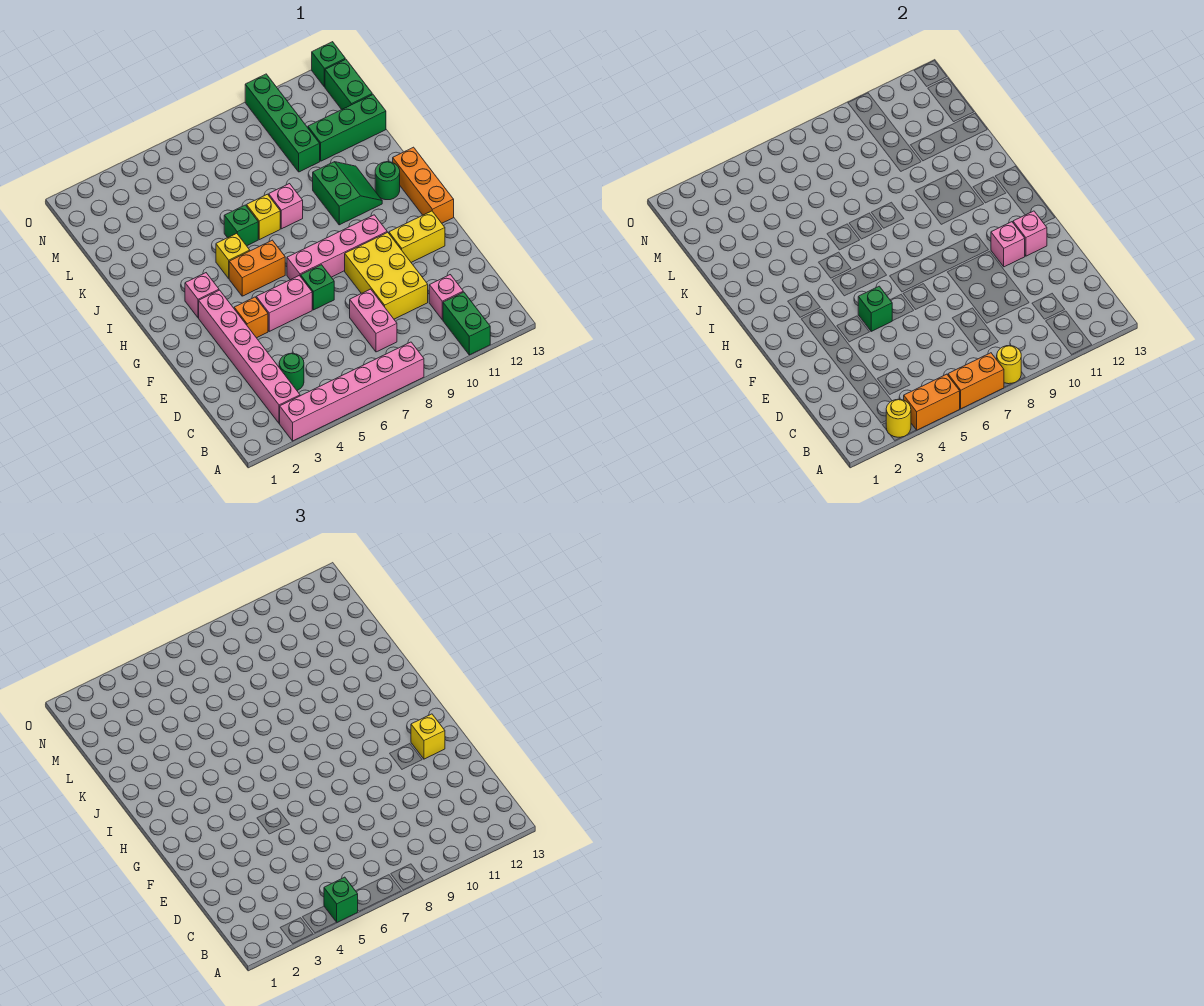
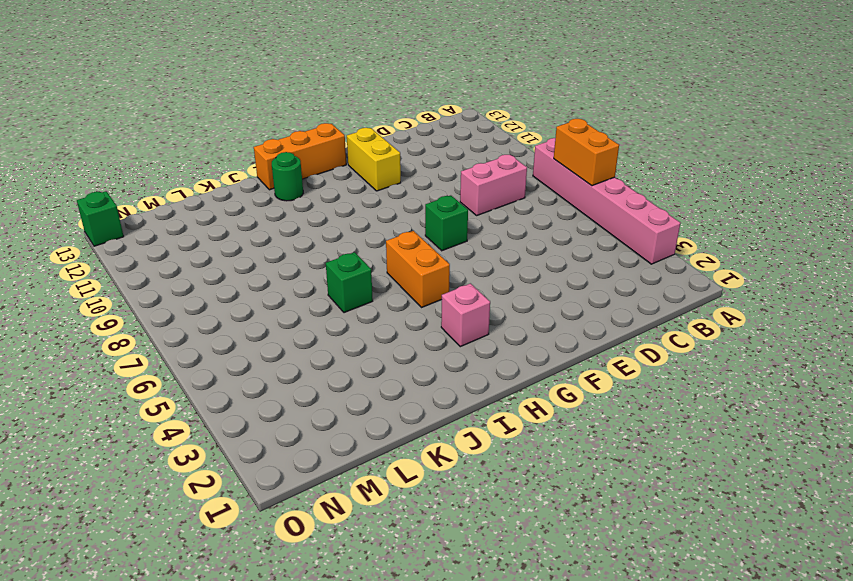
none -> green brick A11:B11 level 1
none -> pink brick B3:G3 level 1
none -> green round brick C4 level 1
none -> pink brick C11 level 1

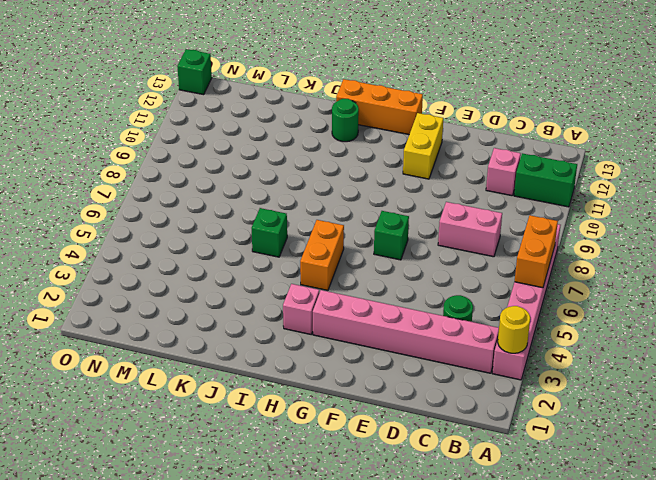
none -> yellow brick D9:F10 level 1
none -> orange brick F4 level 1
none -> pink brick F5:F6 level 1
none -> pink brick G7:G10 level 1

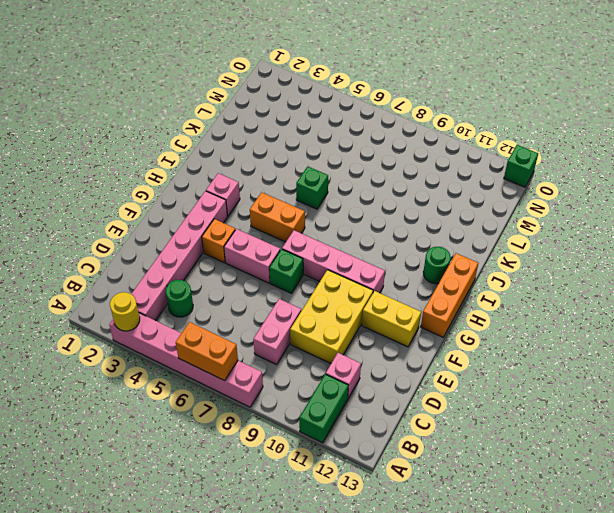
none -> yellow brick I5 level 1
none -> green slope I10:J11 level 1 top 10
none -> yellow brick J7 level 1
none -> pink brick J8 level 1

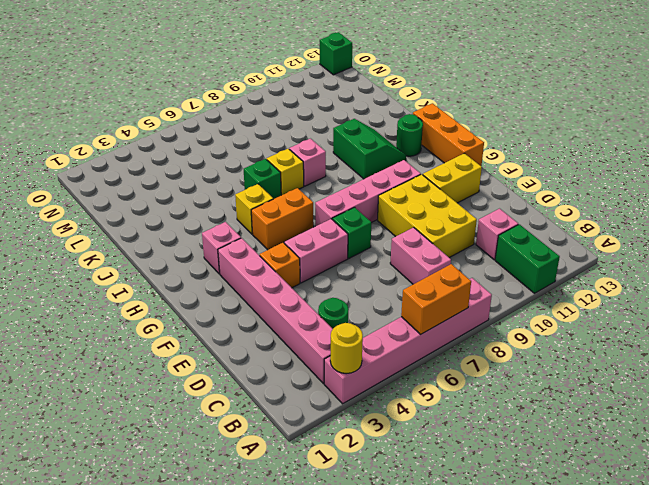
none -> green brick L10:O10 level 1
none -> green brick L11:L13 level 1
none -> green brick M13:N13 level 1
none -> orange brick A4:A5 level 2

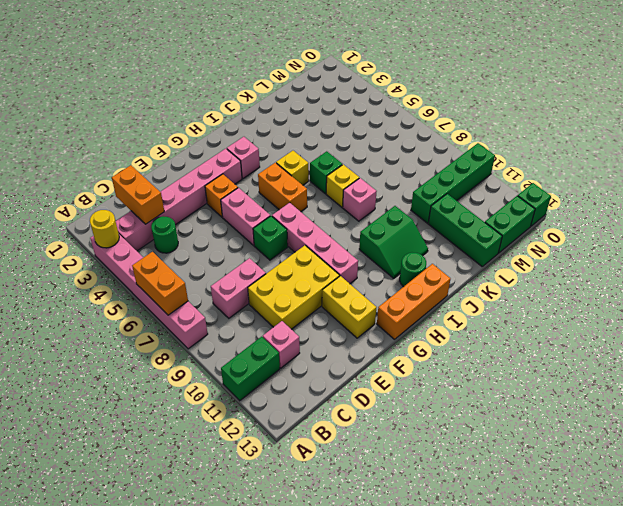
orange brick C2:C3 level 2 -> orange brick A4:A5 level 2
none -> yellow round brick A8 level 2
none -> green brick F5 level 2
none -> pink brick F11 level 2
none -> pink brick F12 level 2

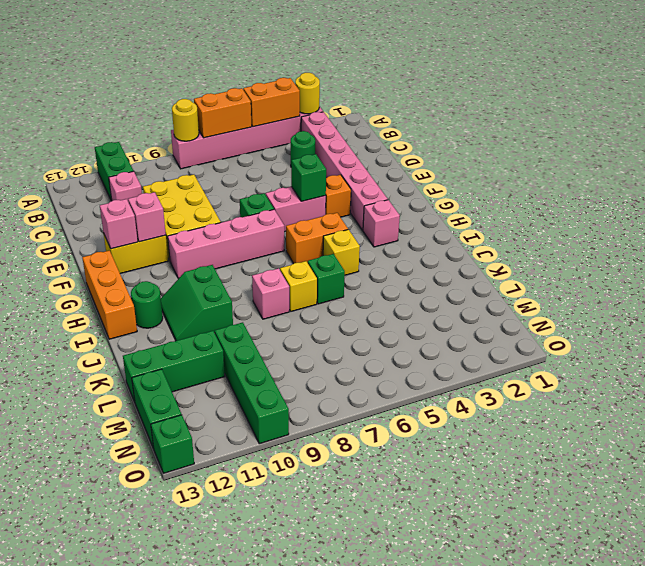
none -> pink brick C8:D8 level 1
none -> green brick A5 level 3
none -> yellow brick F12 level 3

